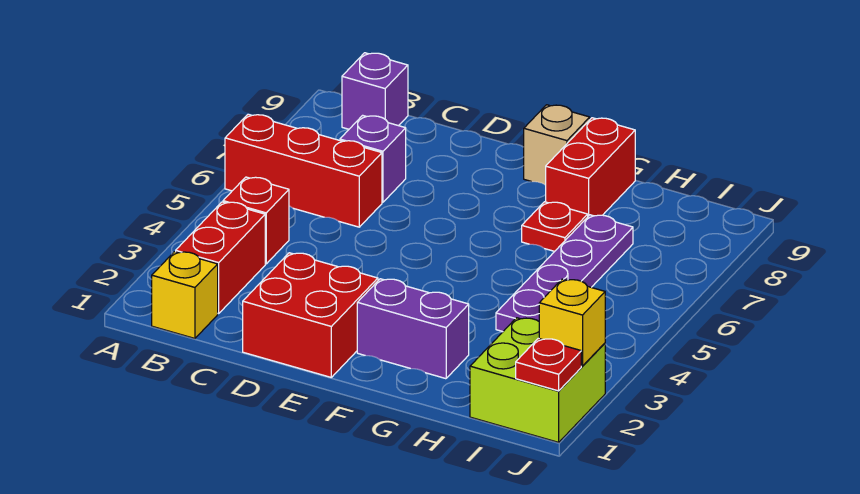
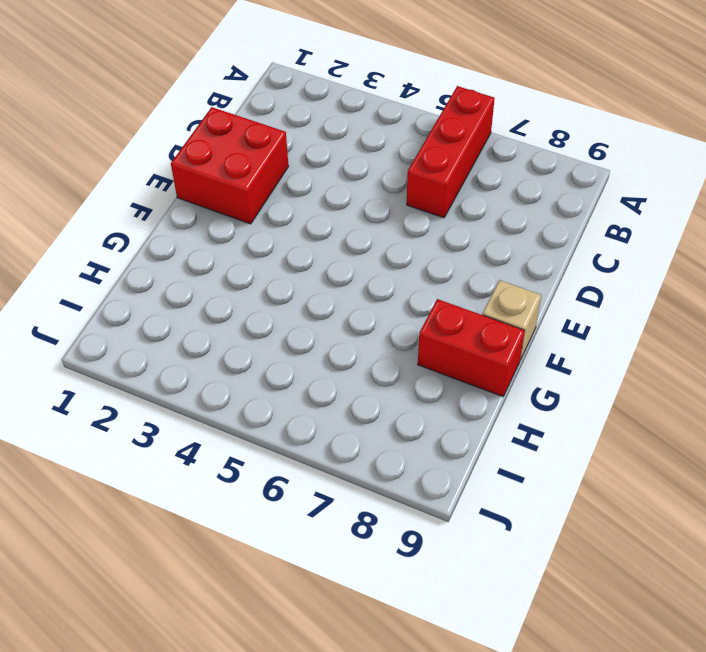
none -> yellow brick B1 level 1
none -> red brick B2:B3 level 1
none -> red brick B4 level 1

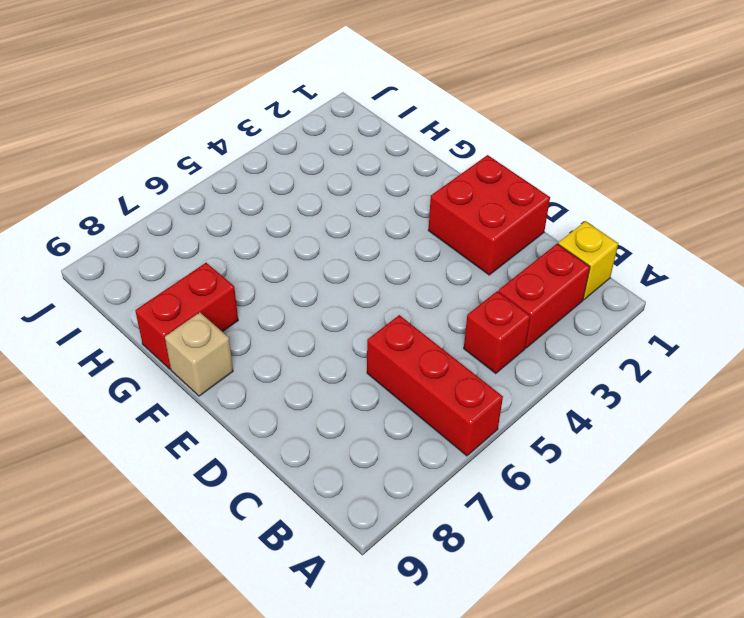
none -> purple brick B9 level 1
none -> purple brick C7 level 1
none -> purple brick F2:G2 level 1

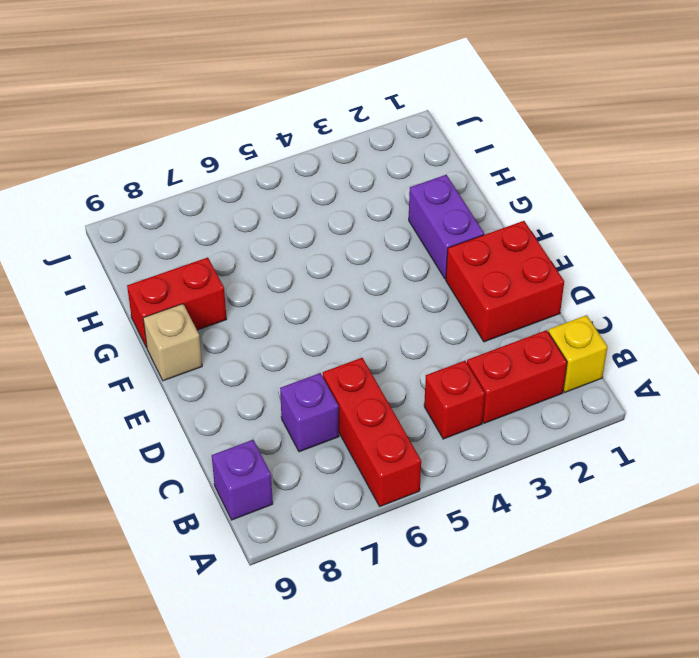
none -> red plate G7 level 1
none -> purple plate H4:H7 level 1
none -> lime brick I1:J2 level 1

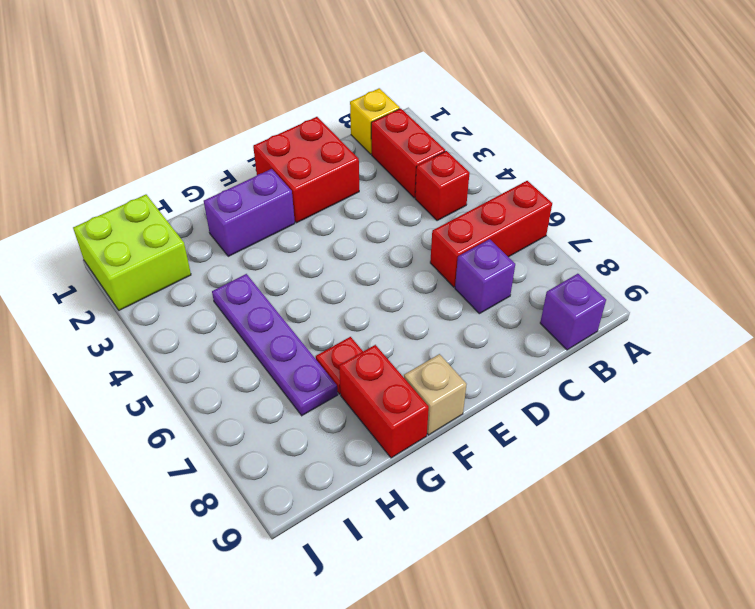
none -> red plate J1 level 2
none -> yellow brick J2 level 2

